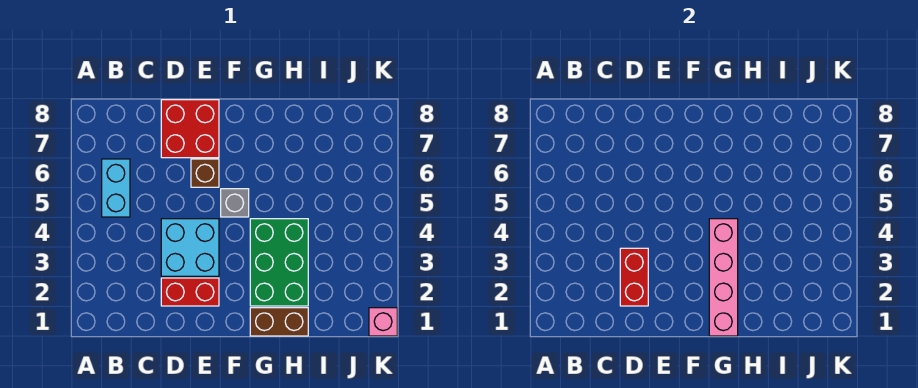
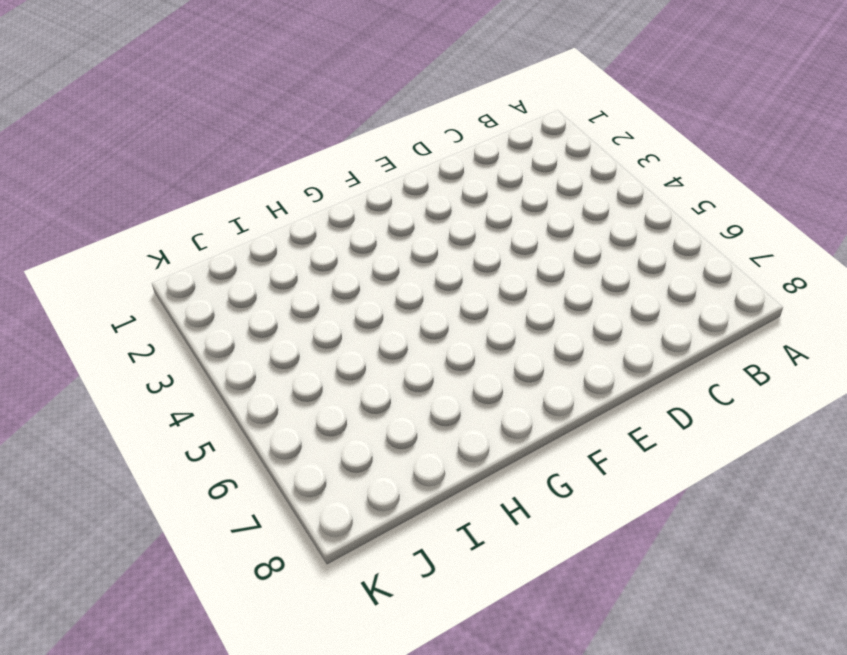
none -> cyan brick B5:B6 level 1
none -> red brick D2:E2 level 1

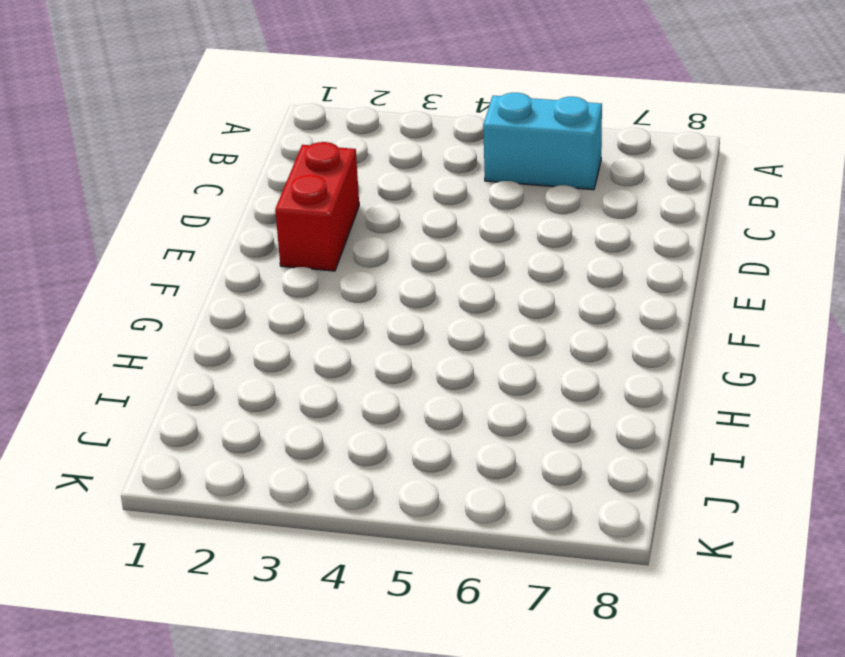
none -> cyan brick D3:E4 level 1
none -> red brick D7:E8 level 1

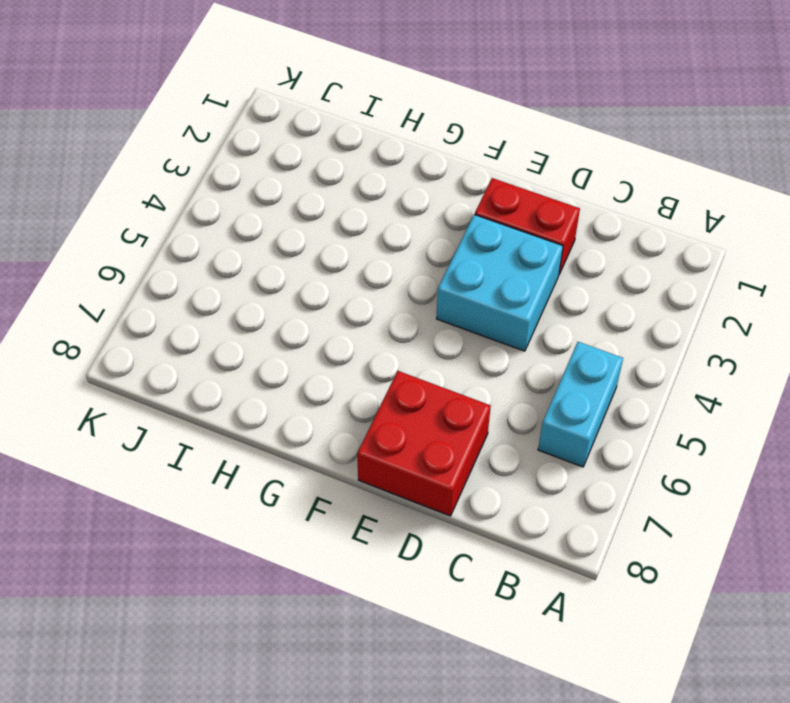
none -> brown brick E6 level 1
none -> grey brick F5 level 1

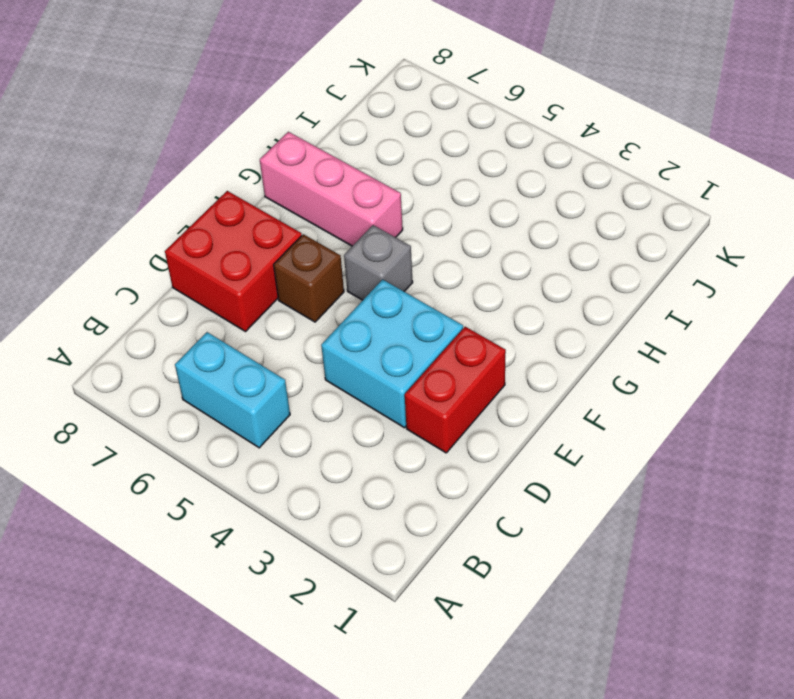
pink brick G6:G8 level 1 -> none
none -> brown brick G1:H1 level 1
none -> green brick G2:H4 level 1

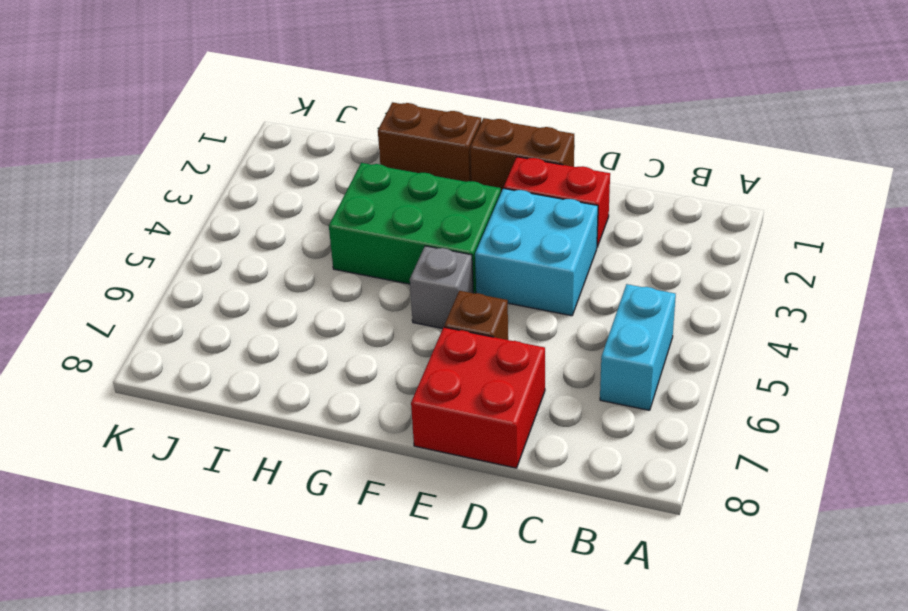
brown brick E1:F1 level 1 -> none
green brick F3:H4 level 1 -> green brick G2:H4 level 1
none -> pink brick K1 level 1
none -> red brick D2:D3 level 2

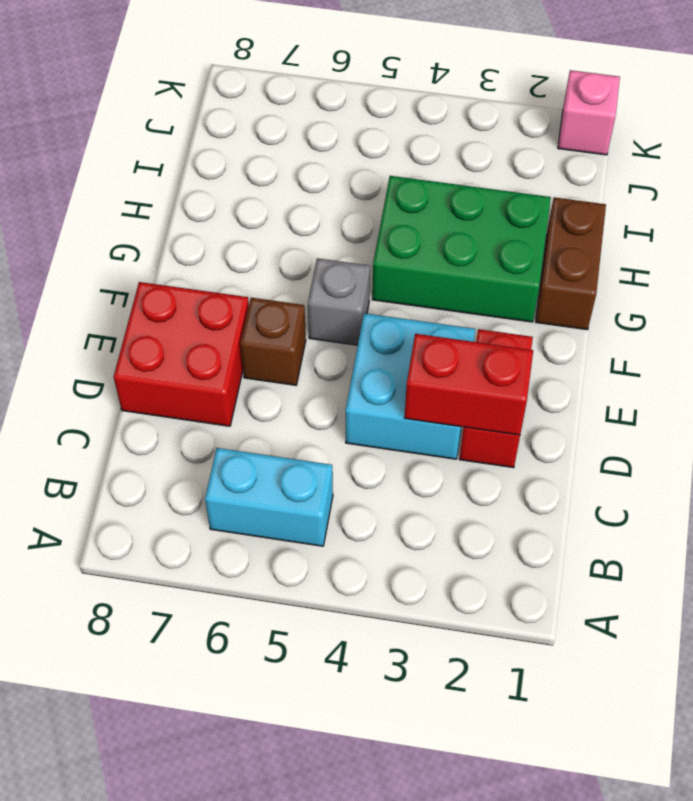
none -> pink brick G1:G4 level 2

